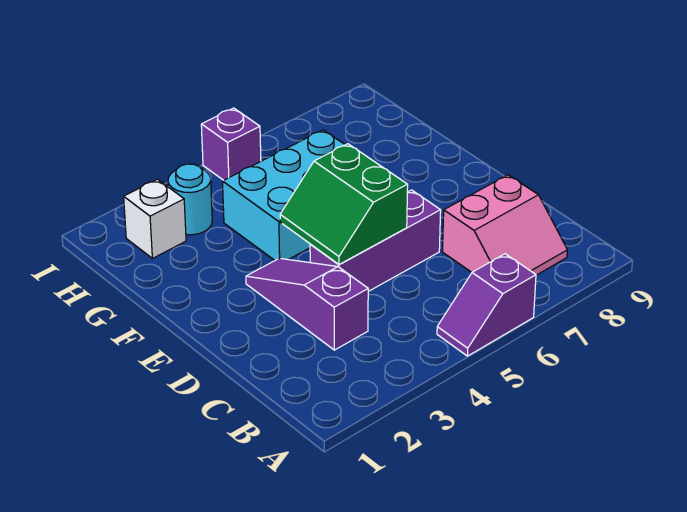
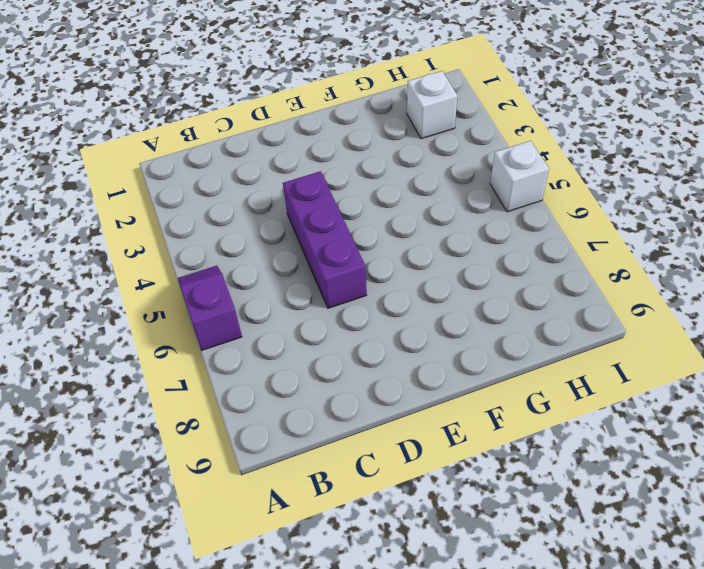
white brick I5 level 1 -> purple brick I5 level 1
none -> pink slope B7:C8 level 1 top C
none -> purple slope C3:E3 level 1 top C

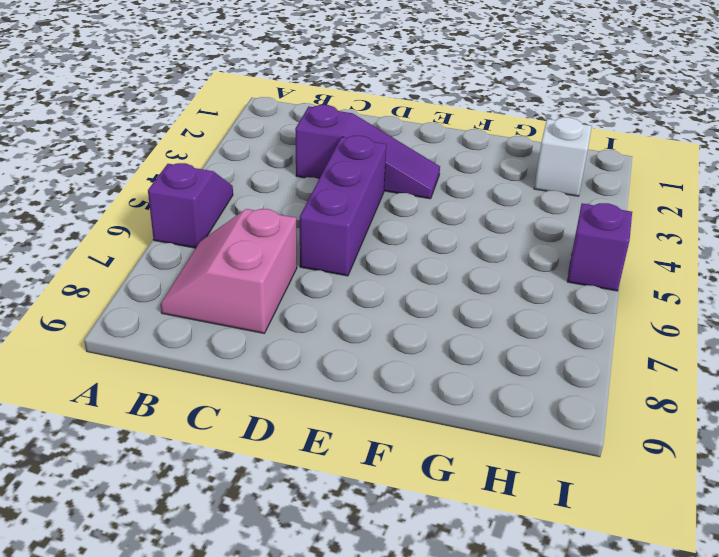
none -> cyan brick F4:G6 level 1
none -> cyan round brick H3 level 1

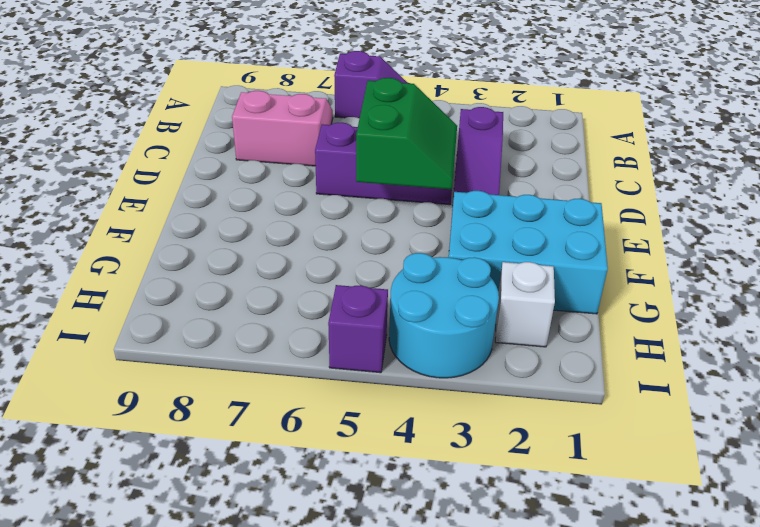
cyan brick F1:G3 level 1 -> cyan brick F4:G6 level 1
cyan round brick H3:I4 level 1 -> cyan round brick H3 level 1

